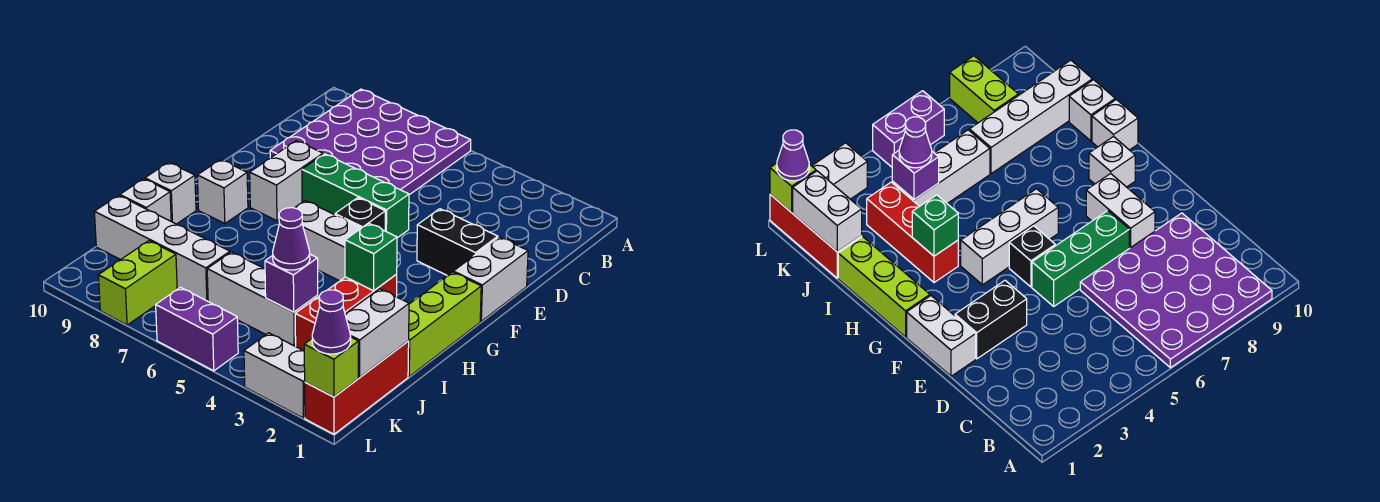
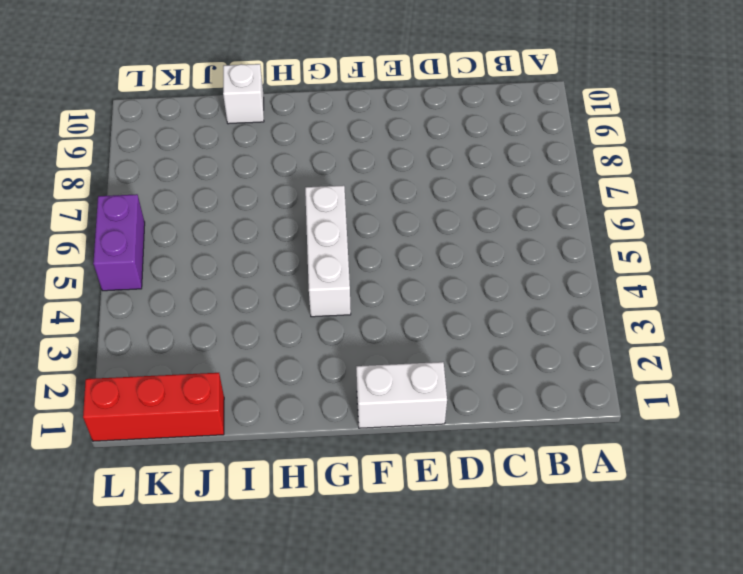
none -> purple plate A6:D9 level 1
none -> black brick E2:E3 level 1
none -> green brick E5:E7 level 1

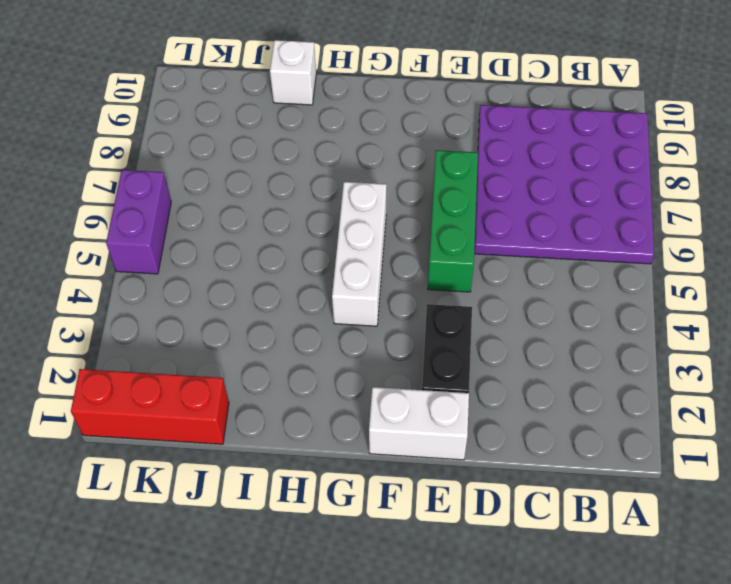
none -> white brick E8:F8 level 1
none -> black brick F5 level 1
none -> lime brick G1:I1 level 1

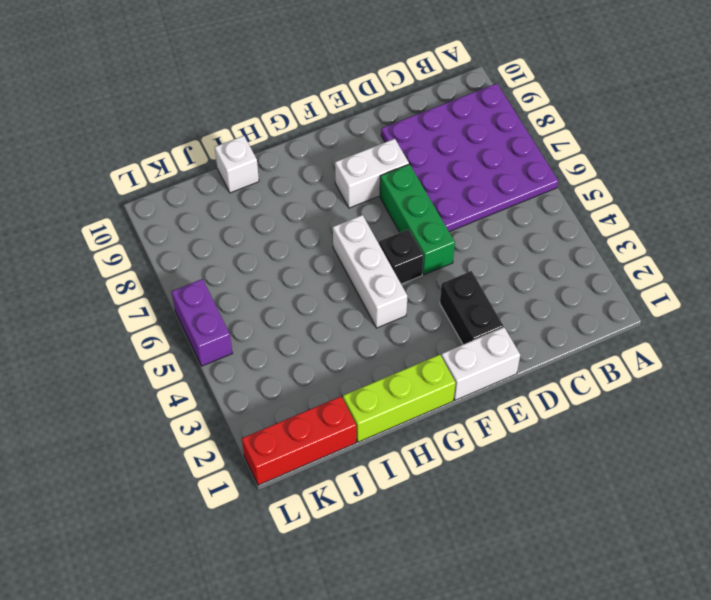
none -> white brick G9 level 1
none -> red brick H3:J3 level 1
none -> white brick H10 level 1

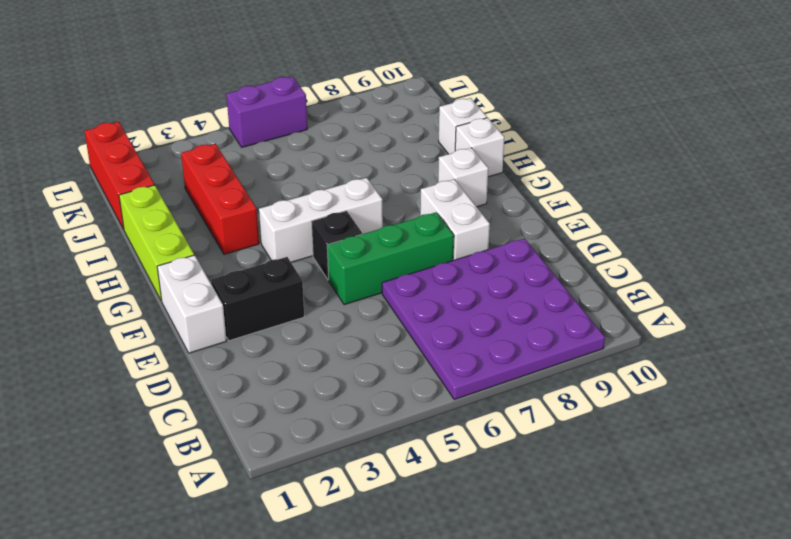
none -> white brick J4:J6 level 1
none -> white brick J7:J10 level 1
none -> lime brick K8:L8 level 1

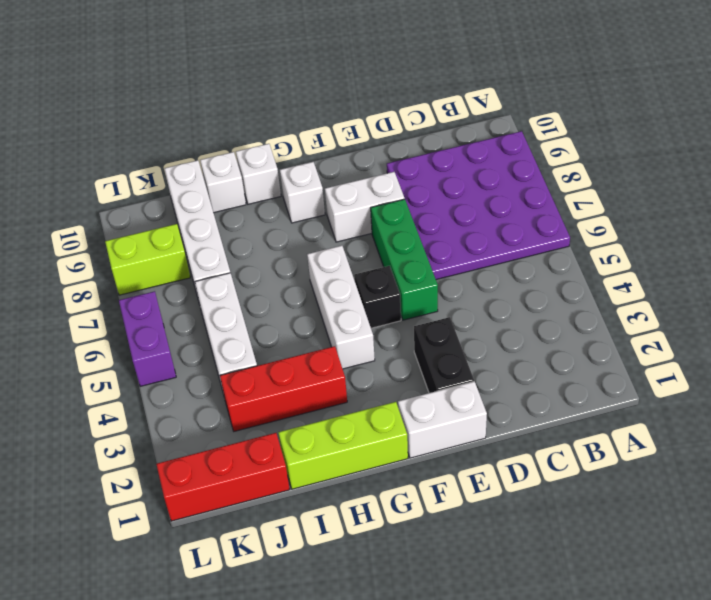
none -> white brick L2:L3 level 1
none -> green brick H3 level 2
none -> white brick J1:K1 level 2

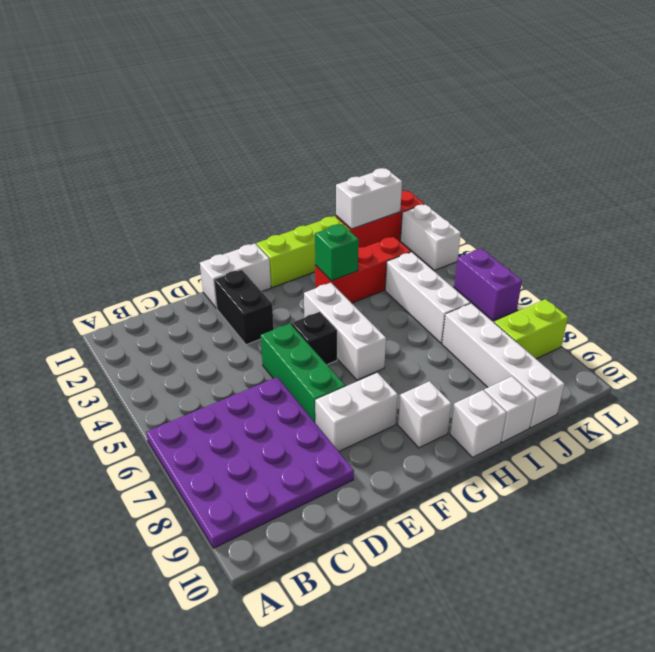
none -> purple brick J4 level 2
none -> lime brick L1 level 2
none -> purple cone J4 level 3

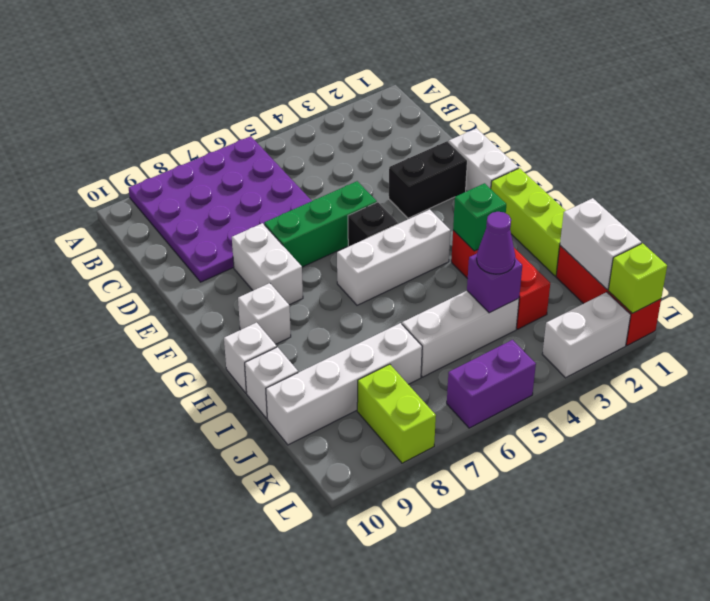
none -> purple cone L1 level 3

